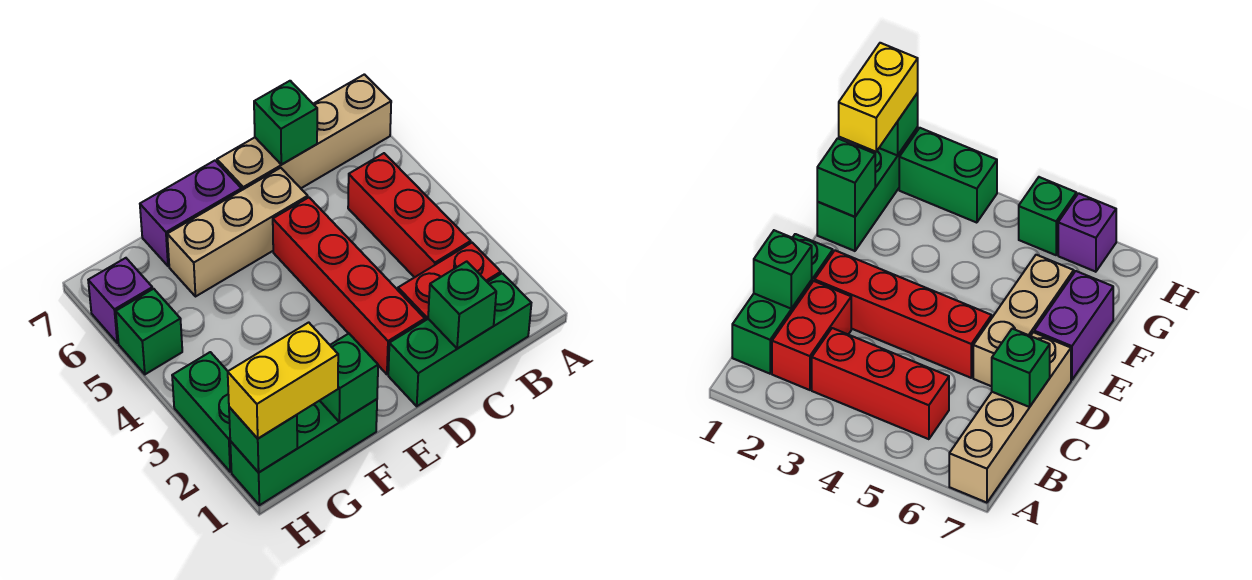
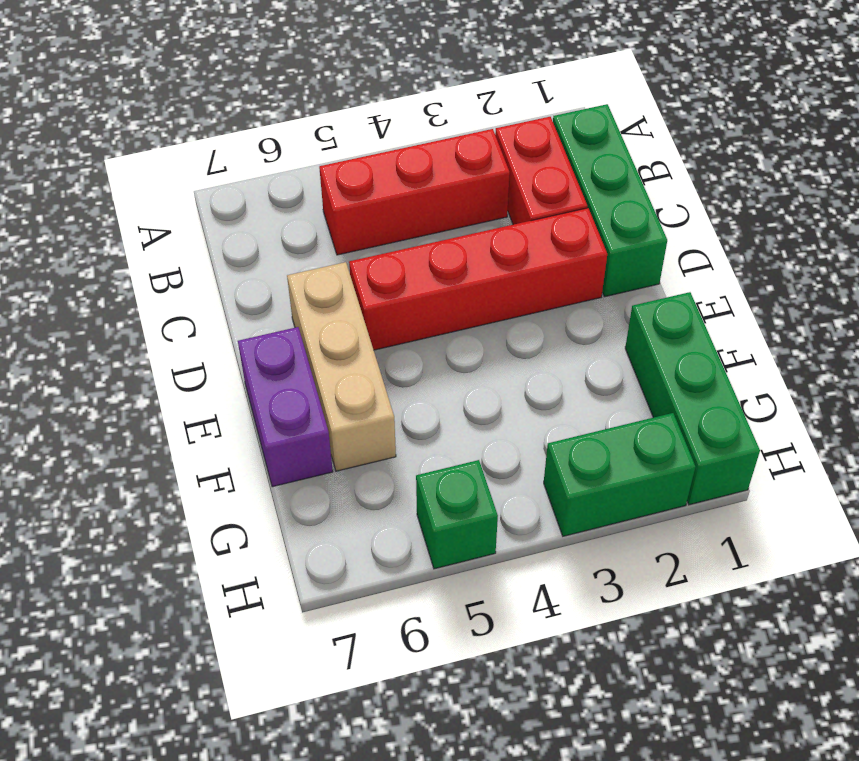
none -> tan brick A7:D7 level 1
none -> purple brick H6 level 1
none -> green brick C1 level 2

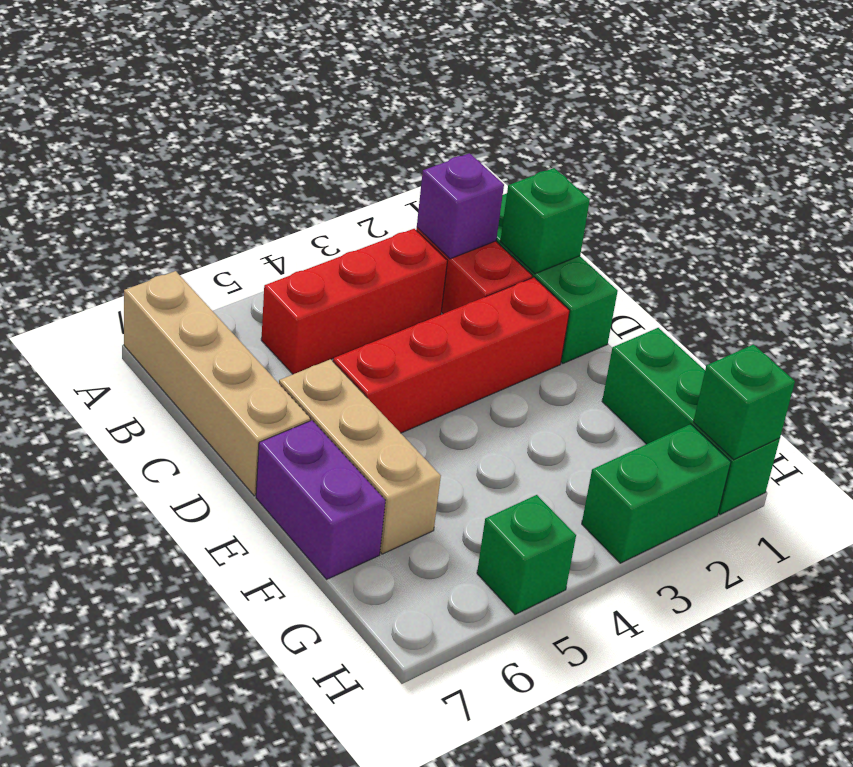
purple brick B2 level 2 -> purple brick H6 level 1
none -> green brick C7 level 2
none -> green brick F1 level 2
none -> yellow brick G1:H1 level 3

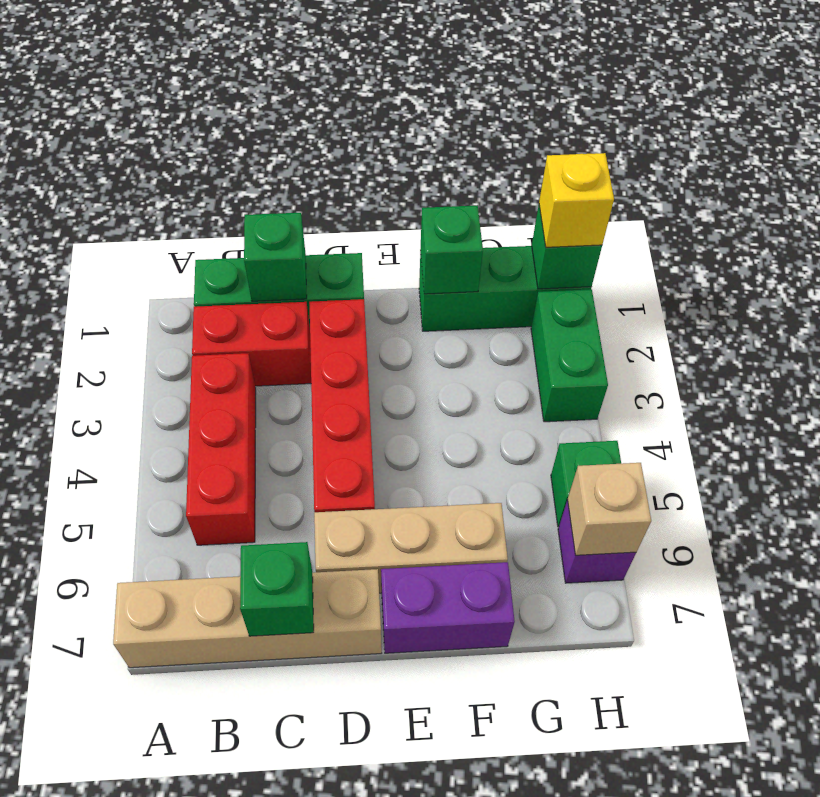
yellow brick H1 level 3 -> yellow brick G1:H1 level 3
tan brick H6 level 2 -> none

